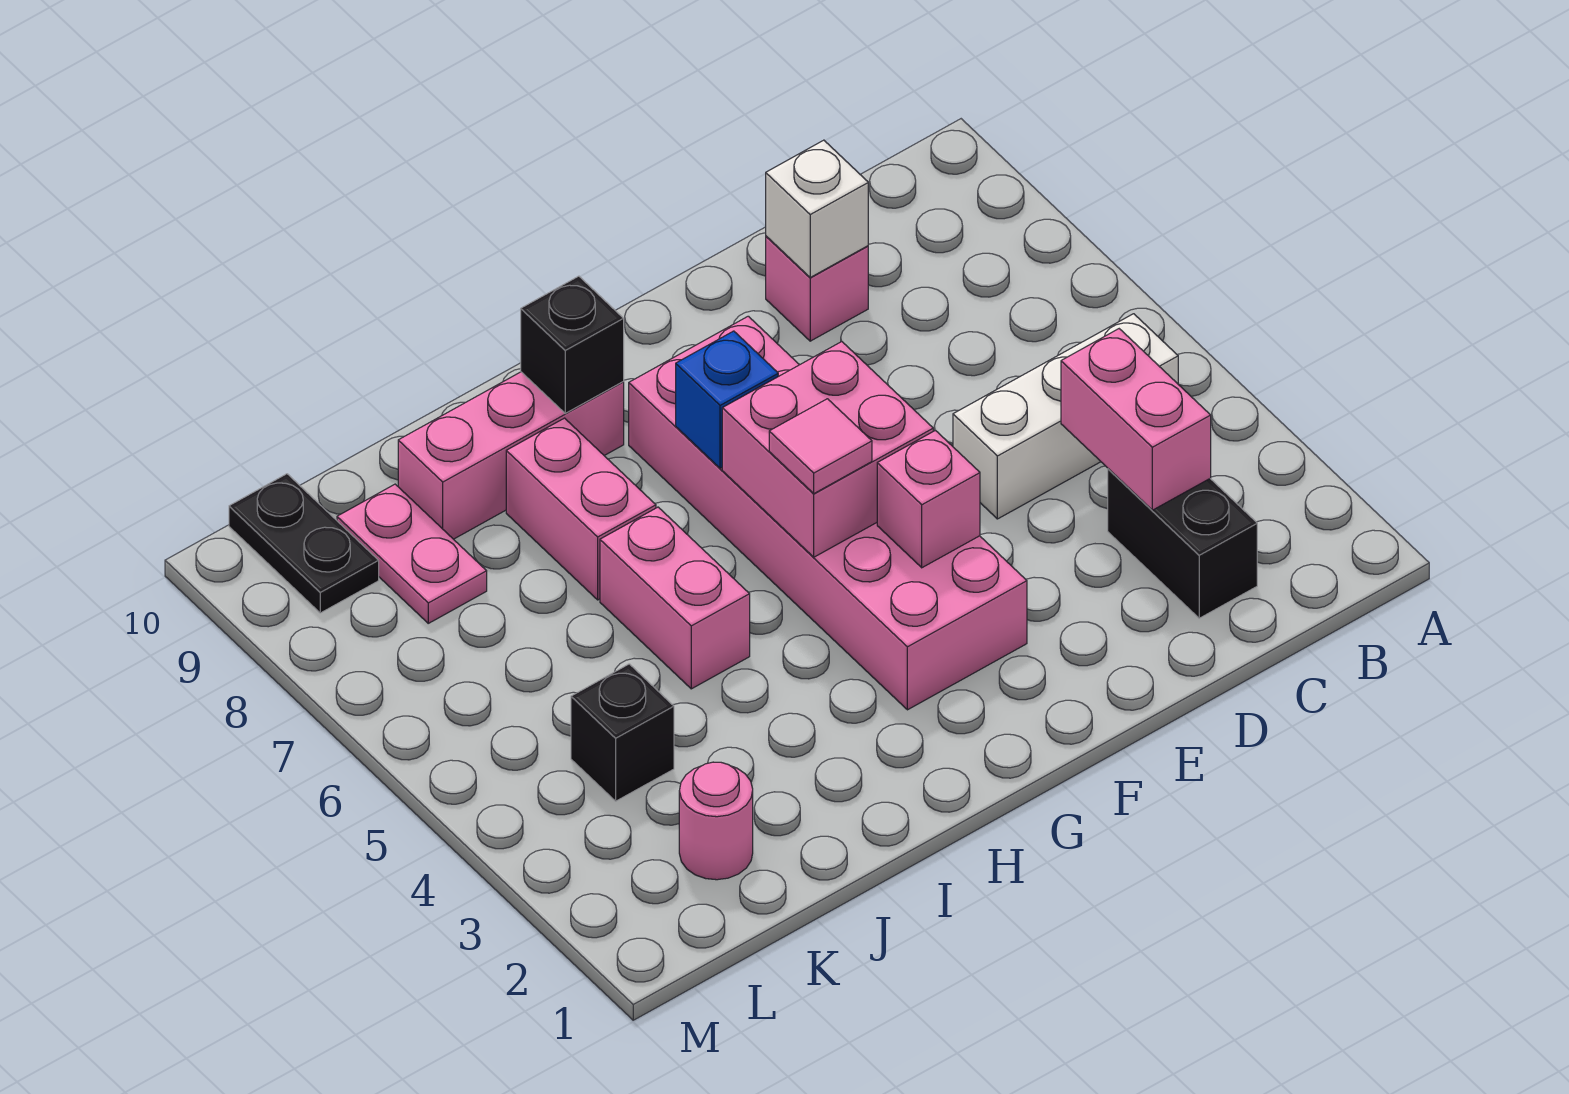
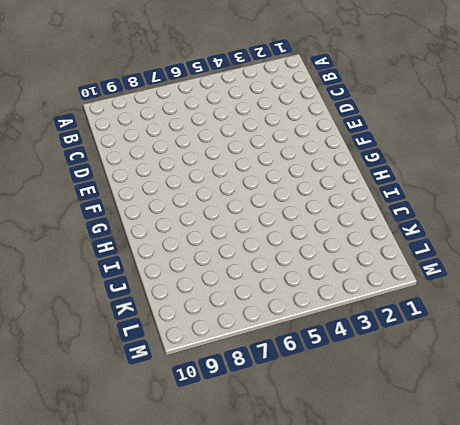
none -> white brick B5:D5 level 1
none -> black brick C2:C3 level 1
none -> pink brick D9 level 1

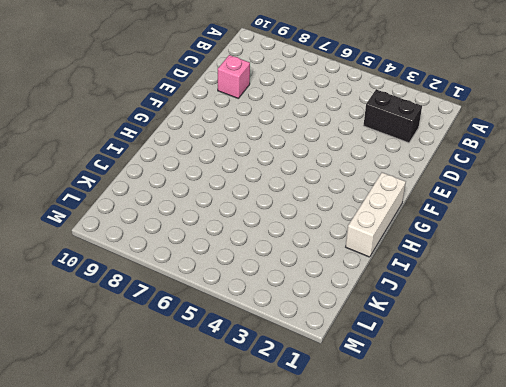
white brick G1:I1 level 1 -> white brick B5:D5 level 1
none -> pink brick F3:G8 level 1
none -> pink brick H9:J9 level 1
none -> pink brick I5:I6 level 1

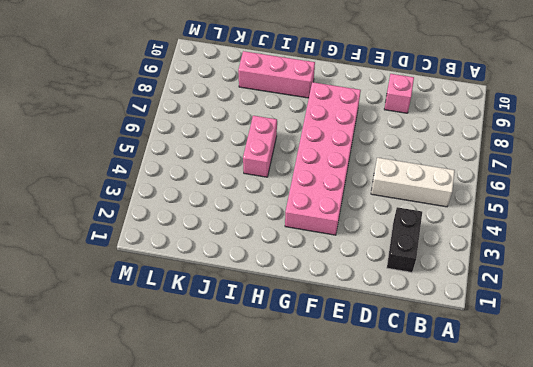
none -> pink brick I7:I8 level 1
none -> pink round brick K2 level 1
none -> black brick K4 level 1

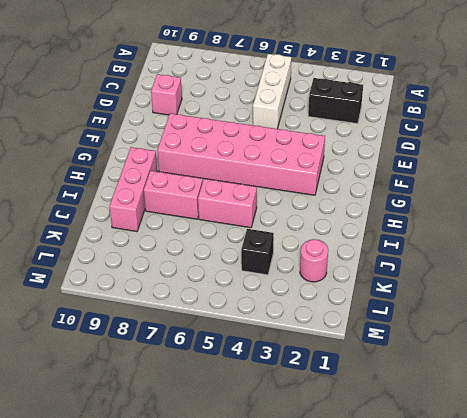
none -> pink plate K8:K9 level 1
none -> black plate L9:L10 level 1
none -> pink brick C3:C4 level 2

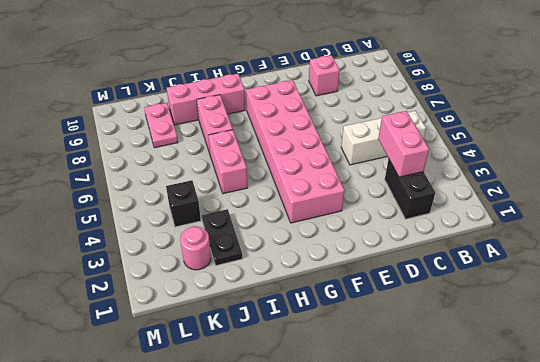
black plate J2:J3 level 1 -> black plate L9:L10 level 1
none -> white brick D9 level 2
none -> pink brick F4 level 2
none -> pink brick F5:G6 level 2

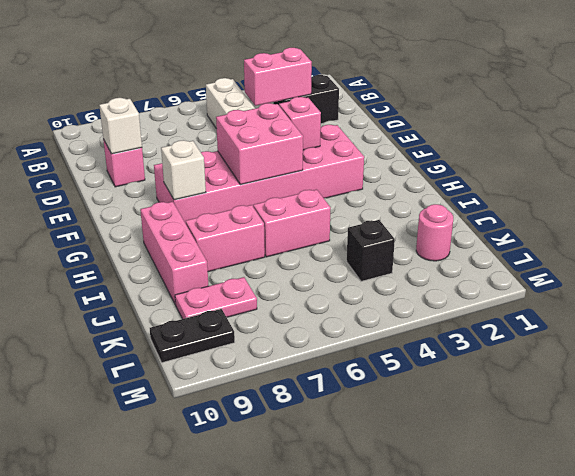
white brick G8 level 2 -> none
none -> blue brick G7 level 2
none -> black brick H9 level 2
none -> pink tile G5 level 3

